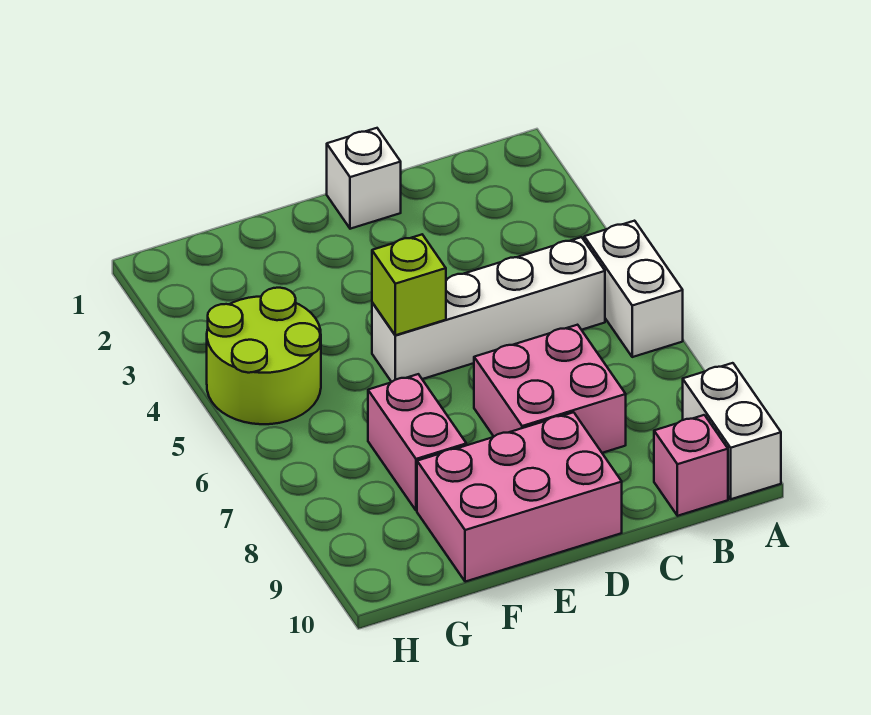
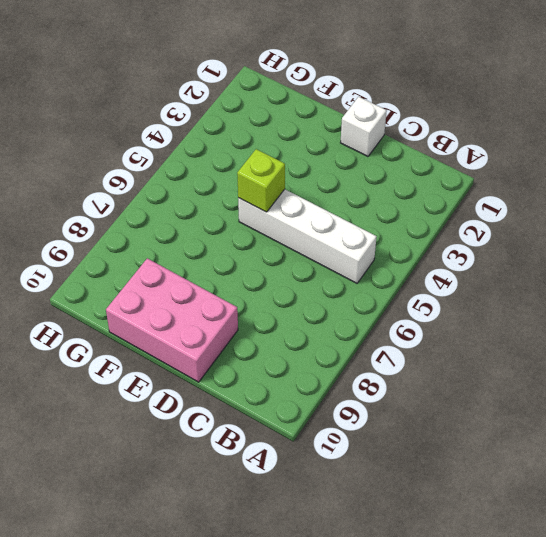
none -> white brick A5:A6 level 1
none -> white brick A9:A10 level 1

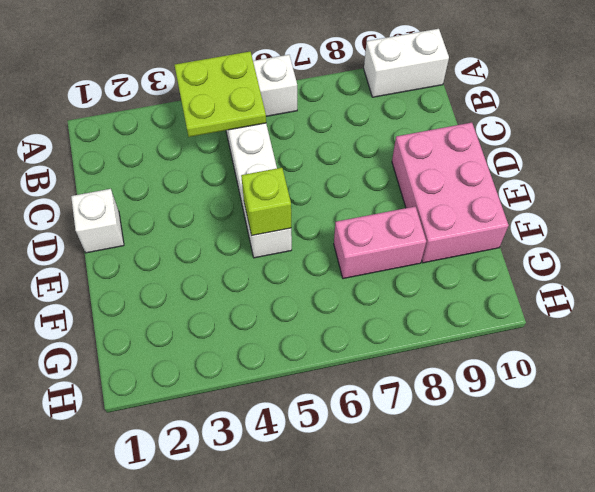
lime plate A4:B5 level 2 -> none
none -> pink brick B10 level 1
none -> pink brick C7:D8 level 1

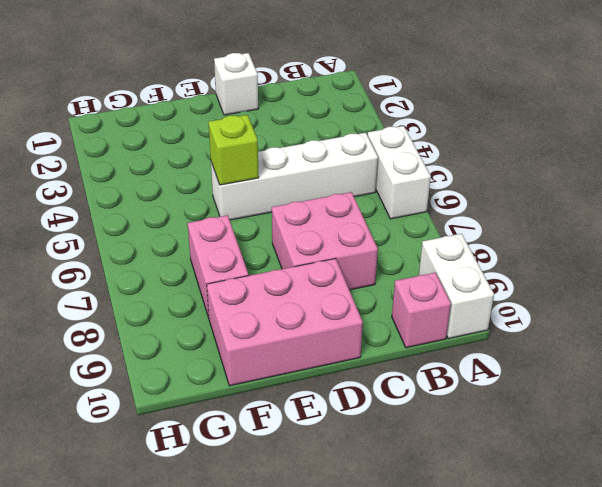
none -> lime round brick G4:H5 level 1

